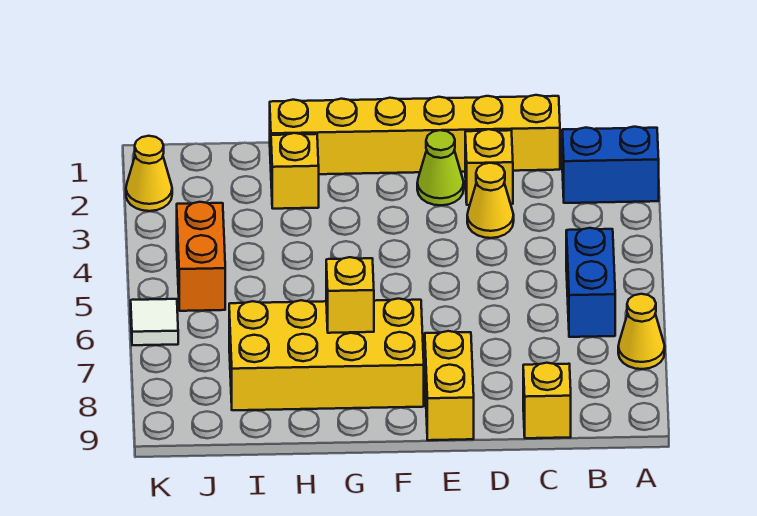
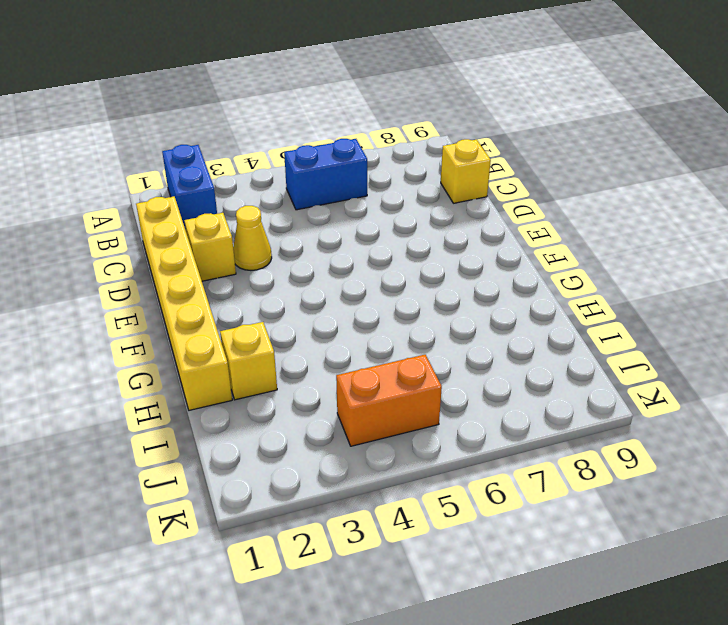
none -> yellow cone A7 level 1
none -> lime cone E2 level 1
none -> yellow brick E8:E9 level 1

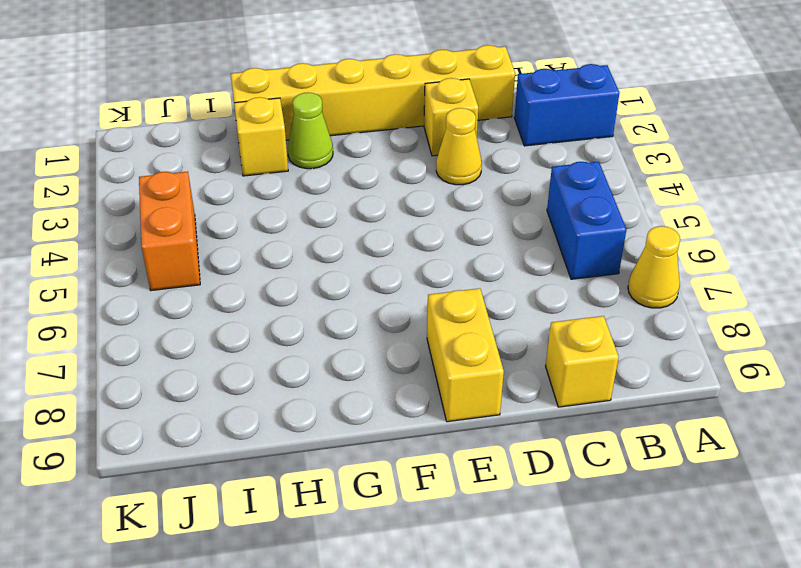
lime cone G2 level 1 -> lime cone E2 level 1
none -> yellow brick F7:I8 level 1
none -> yellow cone K2 level 1
none -> white tile K6 level 1

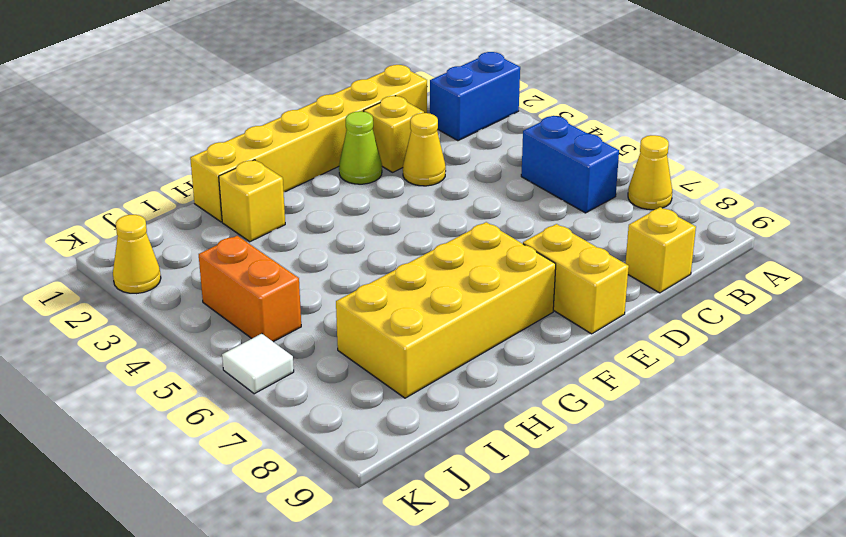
none -> yellow brick G7 level 2

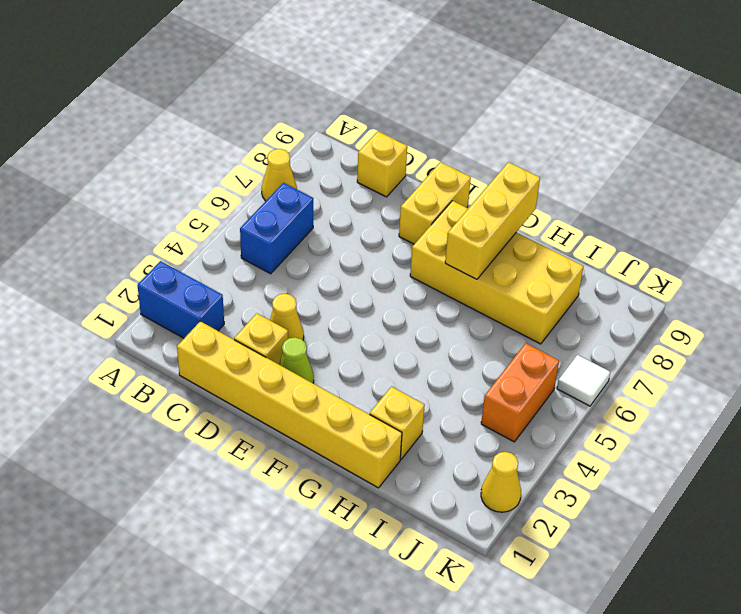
yellow brick G7:G9 level 2 -> yellow brick G7 level 2

